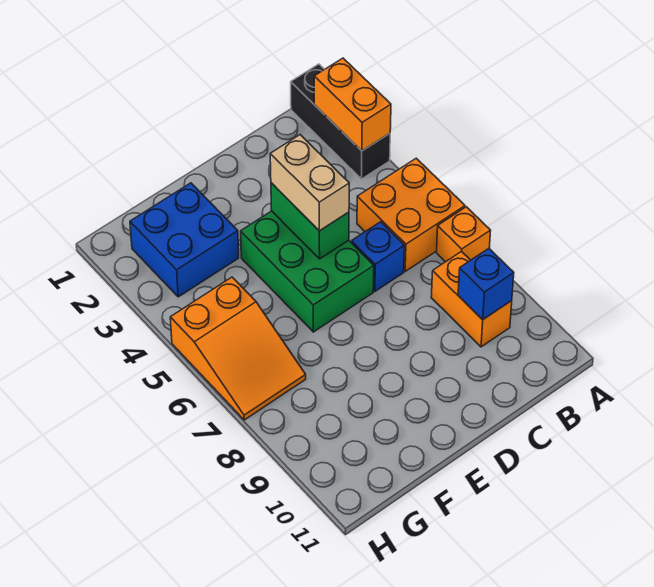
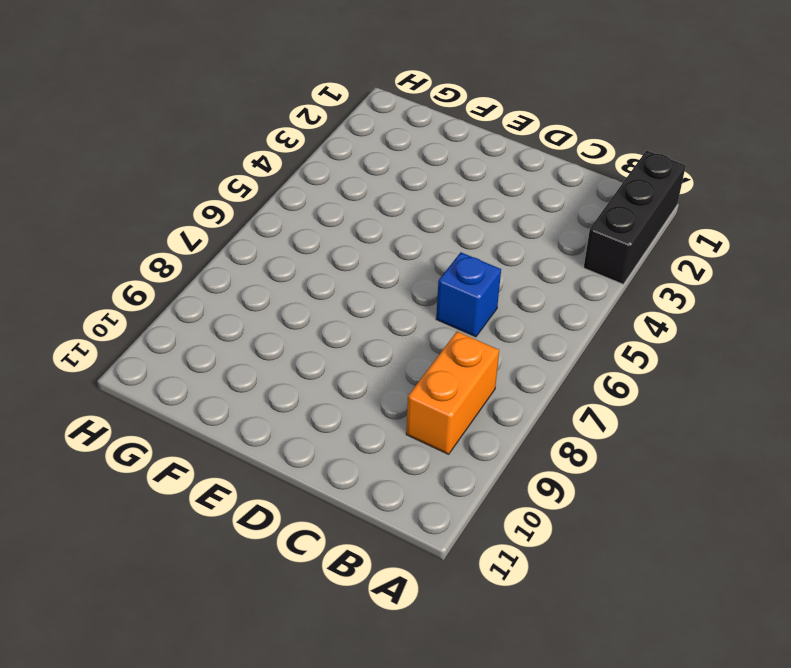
none -> orange brick A5:B6 level 1
none -> orange brick A7 level 1
none -> green brick D4:E6 level 1

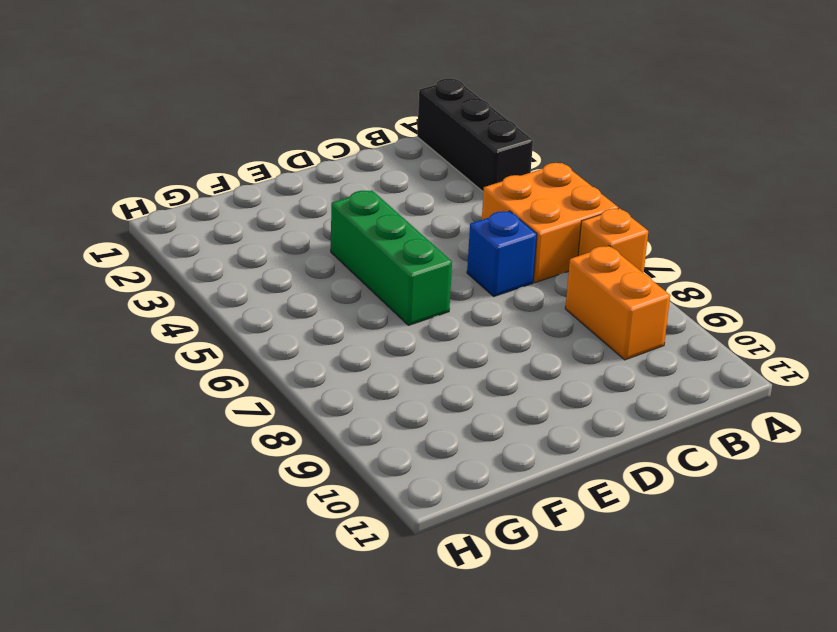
green brick E4:E6 level 1 -> green brick D4:E6 level 1
none -> blue brick F2:G3 level 1
none -> orange slope G5:H7 level 1 top 5
none -> orange brick A2:A3 level 2

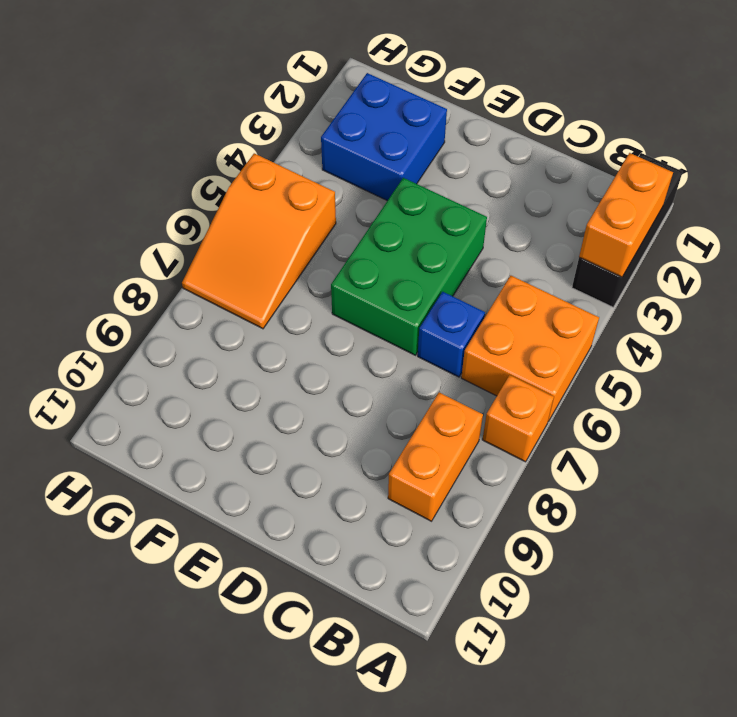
none -> blue brick B9 level 2
none -> green brick D4:D5 level 2
none -> tan brick D4:D5 level 3

